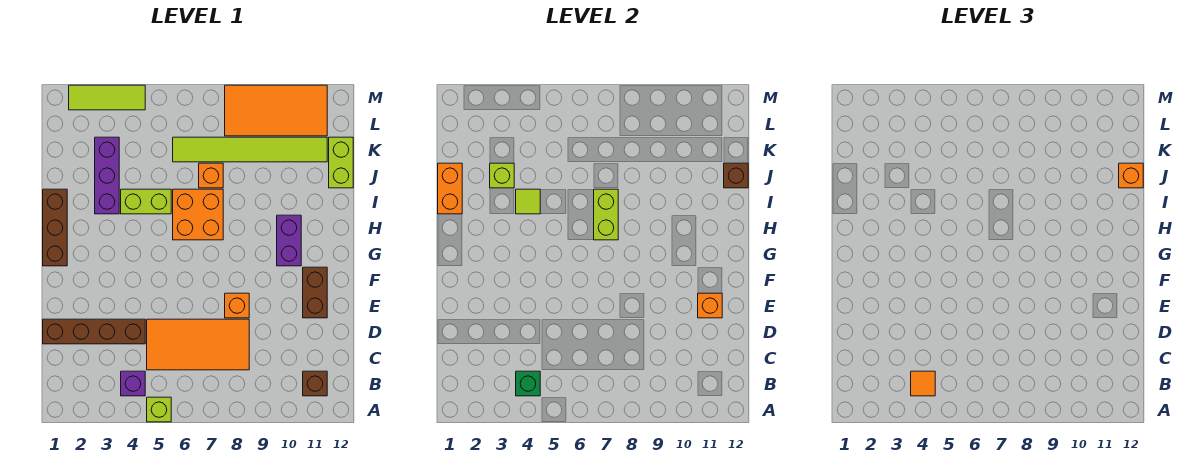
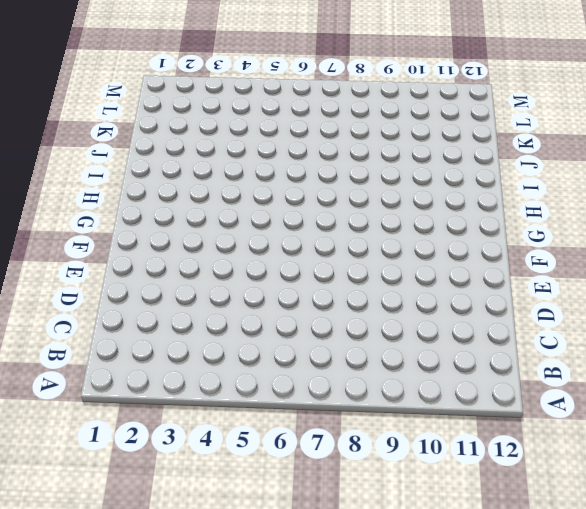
none -> lime brick A5 level 1
none -> purple brick B4 level 1
none -> brown brick B11 level 1

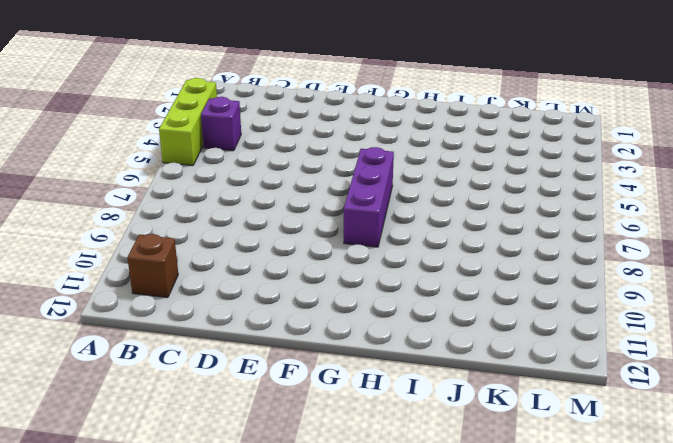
lime brick A3:A5 level 1 -> lime brick A5 level 1
purple brick G6:G8 level 1 -> purple brick I3:K3 level 1
none -> orange tile C5:D8 level 1
none -> brown brick D1:D4 level 1
none -> orange brick E8 level 1

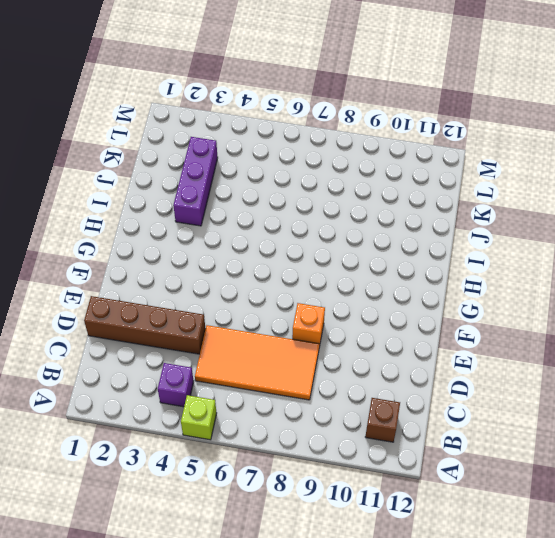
none -> brown brick E11:F11 level 1
none -> brown brick G1:I1 level 1
none -> purple brick G10:H10 level 1

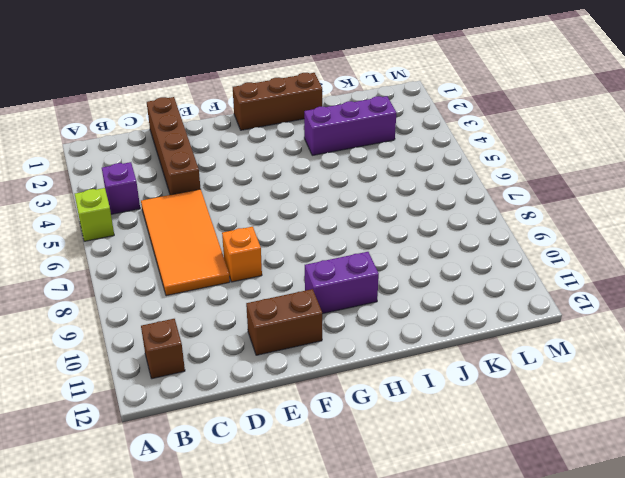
none -> orange brick H6:I7 level 1
none -> lime brick I4:I5 level 1
none -> orange brick J7 level 1

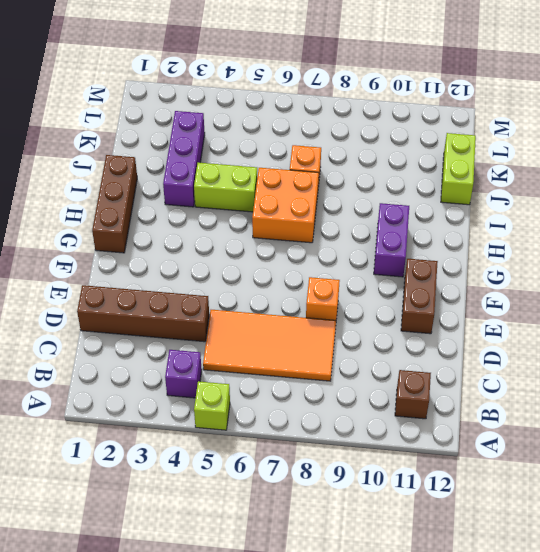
none -> lime tile K6:K11 level 1
none -> orange tile L8:M11 level 1
none -> lime tile M2:M4 level 1

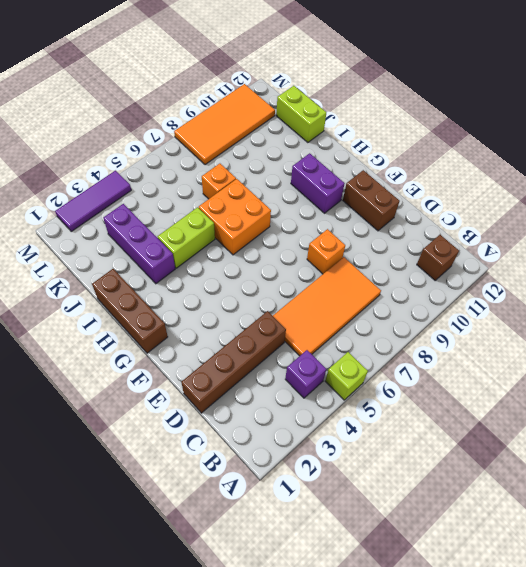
purple tile M2:M4 level 1 -> lime tile M2:M4 level 1
none -> lime tile K6:K11 level 1
none -> green brick B4 level 2
none -> orange brick E11 level 2

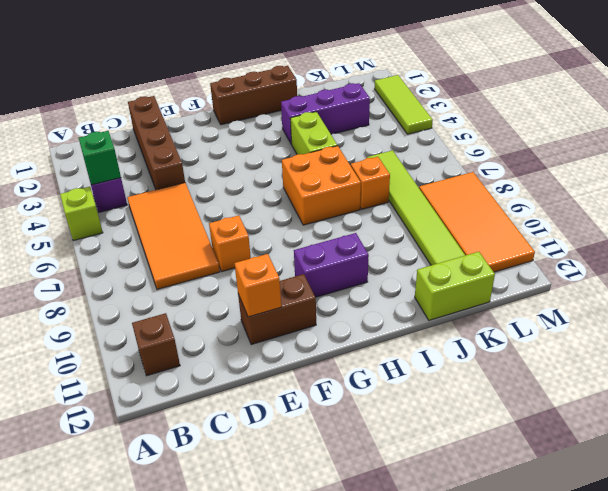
none -> lime brick H7:I7 level 2
none -> orange brick I1:J1 level 2
none -> lime tile I4 level 2

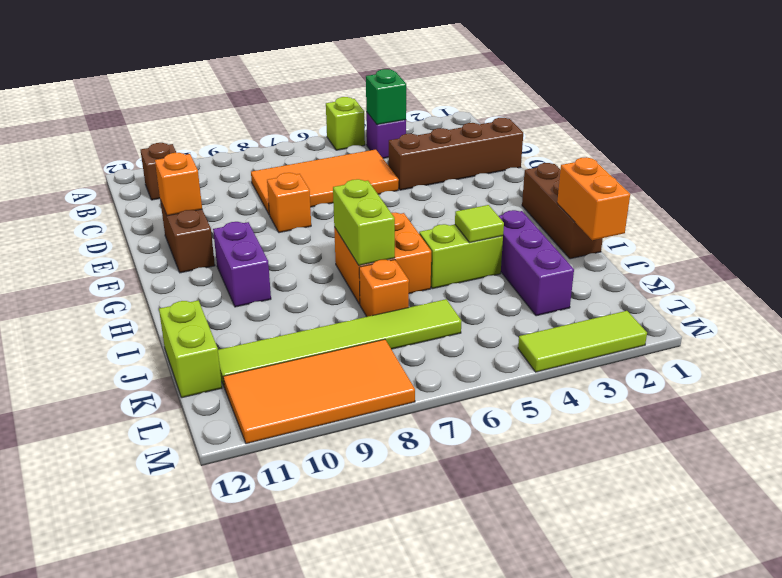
none -> lime brick J3 level 2
none -> brown brick J12 level 2
none -> orange tile B4 level 3

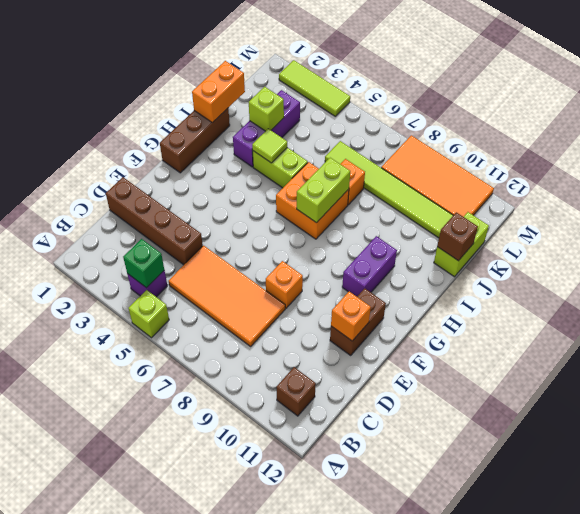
none -> orange tile B4 level 3
none -> orange brick J12 level 3

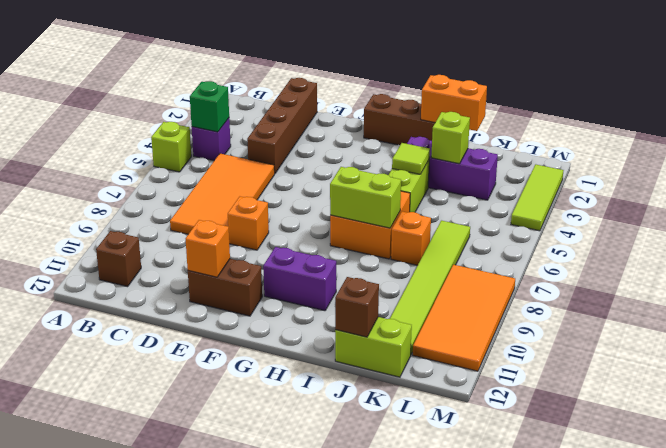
none -> orange tile B4 level 3
none -> orange brick J12 level 3

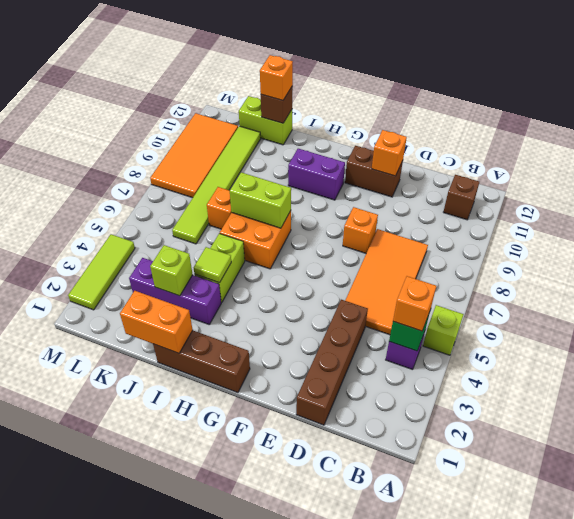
orange brick B4 level 3 -> orange tile B4 level 3

